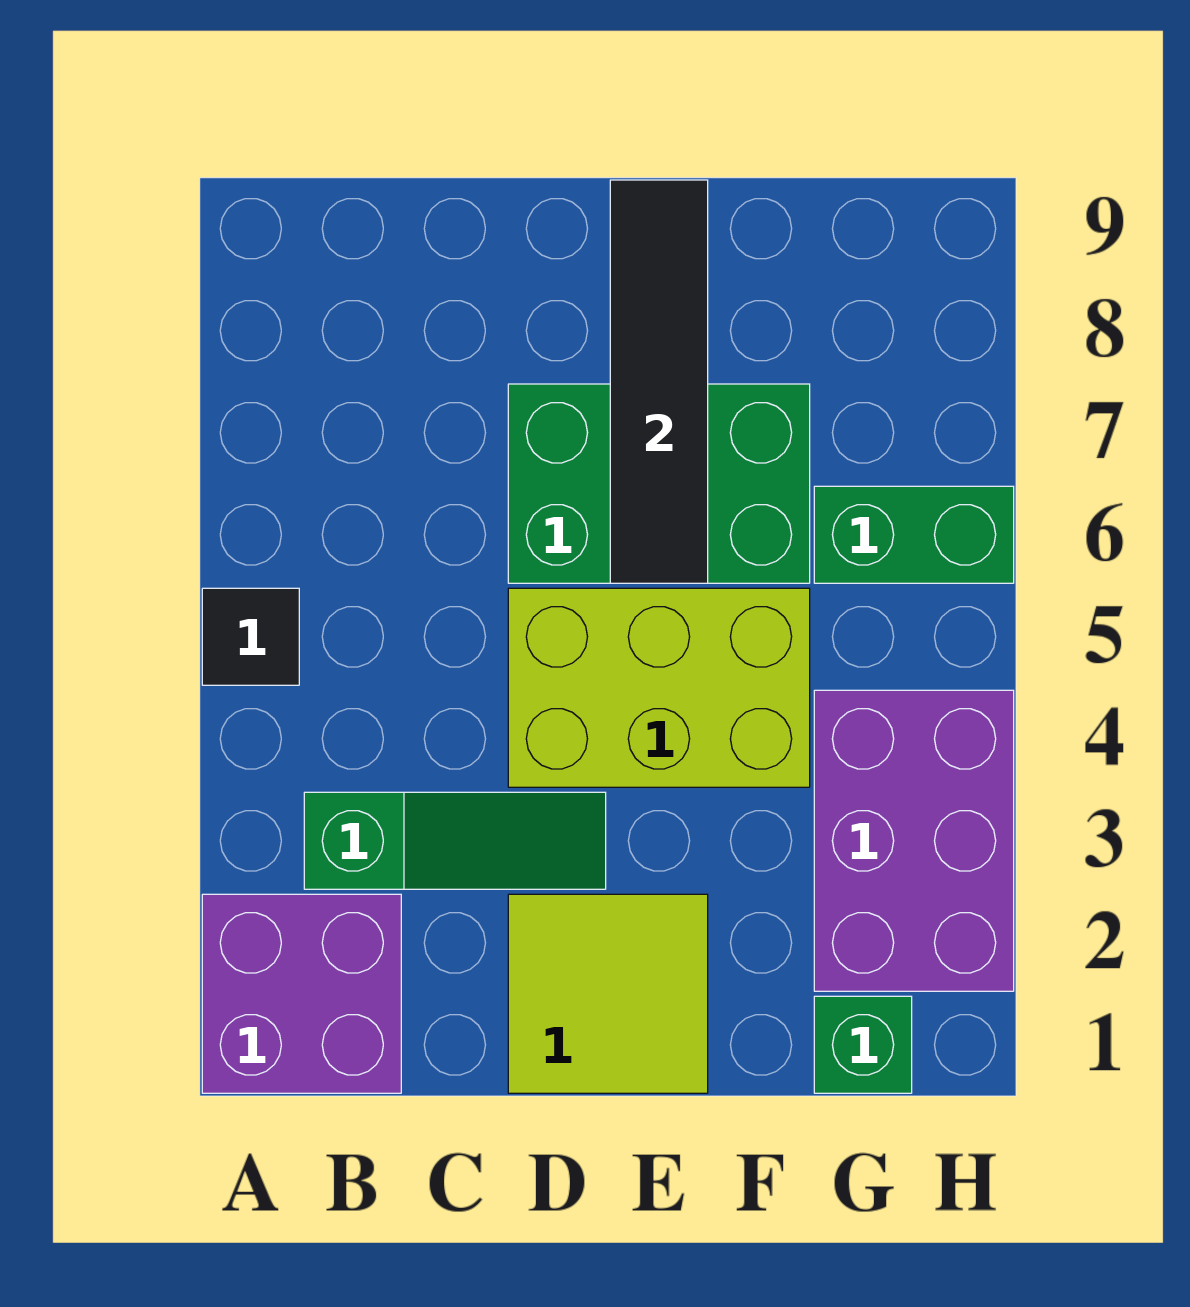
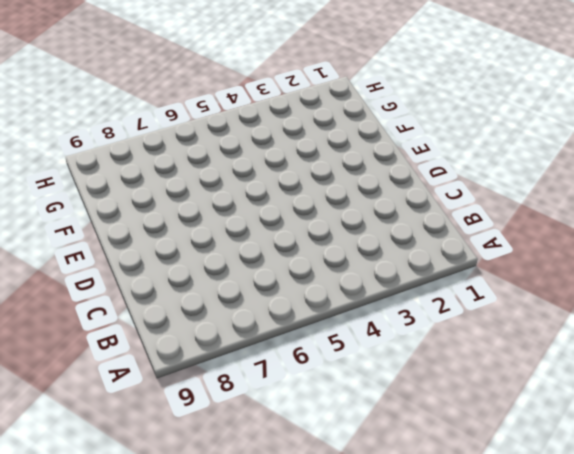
none -> purple brick A1:B2 level 1
none -> black tile A5 level 1

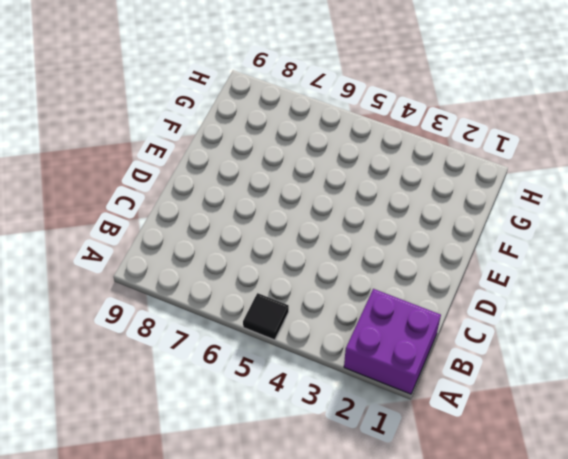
none -> green slope B3:D3 level 1 top B
none -> lime tile D1:E2 level 1

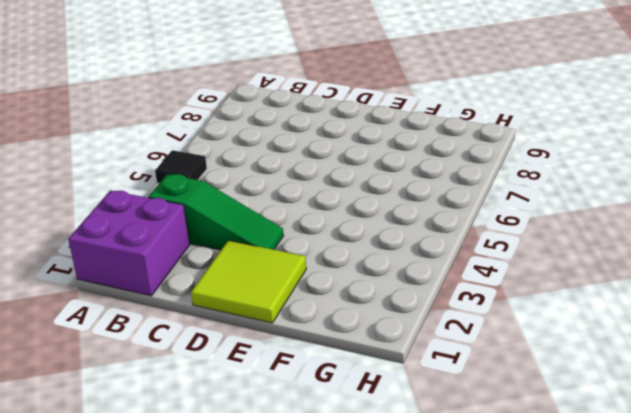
none -> lime brick D4:F5 level 1
none -> green brick D6:F7 level 1

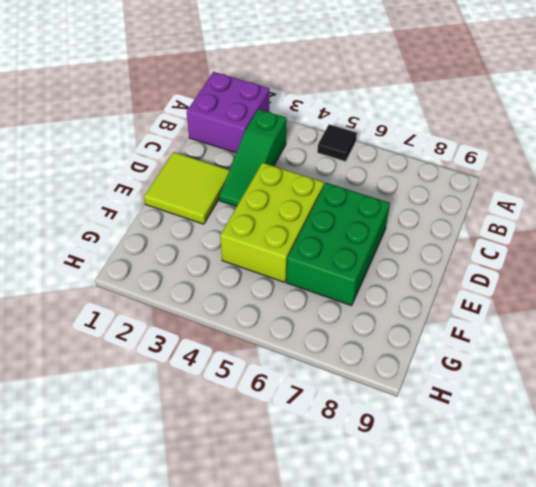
none -> green brick G1 level 1
none -> purple brick G2:H4 level 1

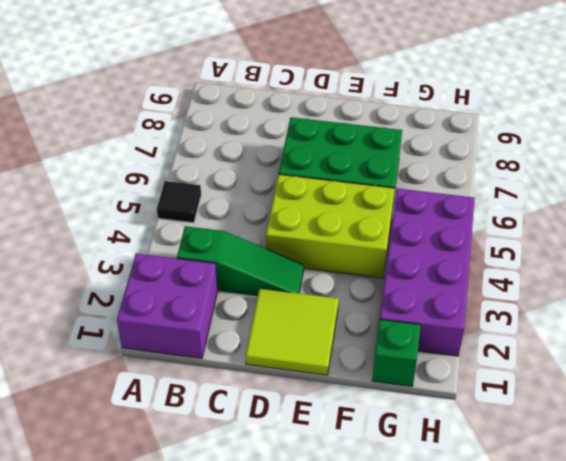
purple brick G2:H5 level 1 -> purple brick G2:H4 level 1
none -> green brick G6:H6 level 1
none -> black tile E6:E9 level 2

